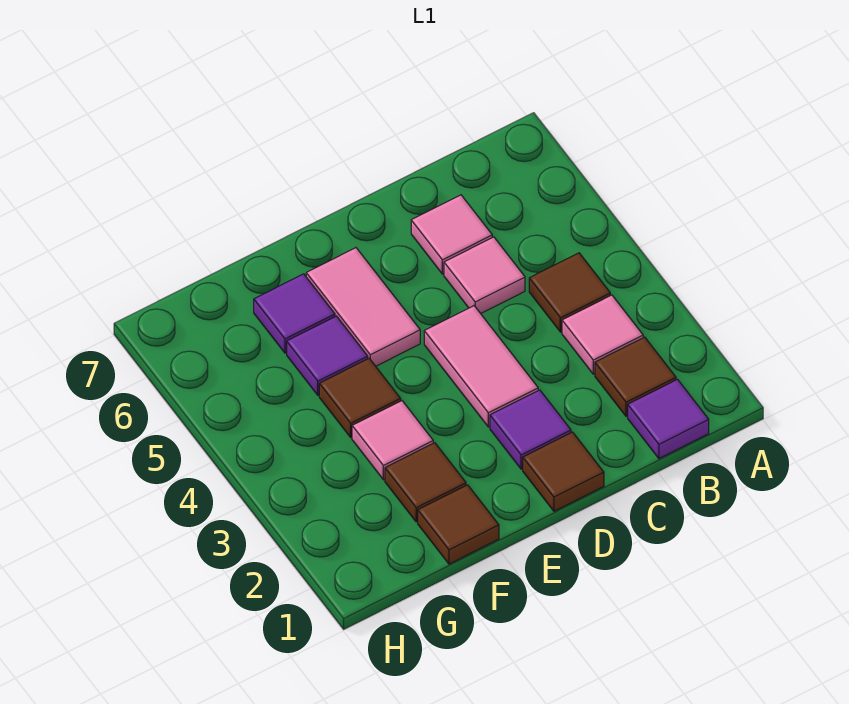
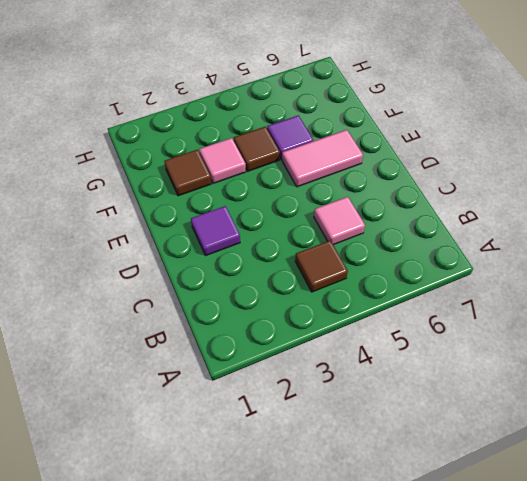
none -> purple tile B1 level 1
none -> brown tile B2 level 1
none -> pink tile B3 level 1

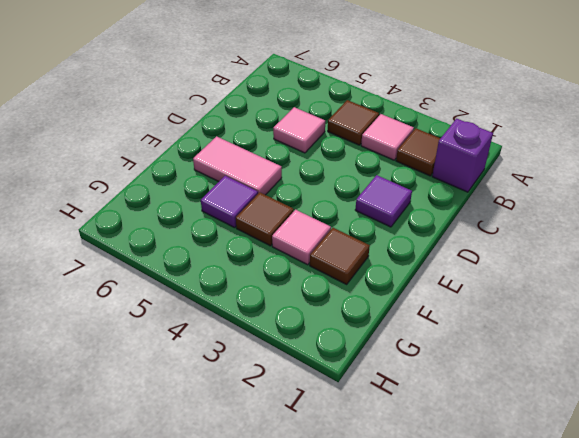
purple brick B1 level 1 -> purple tile B1 level 1
none -> pink tile C6 level 1
none -> brown tile D1 level 1
none -> pink tile D3:D4 level 1

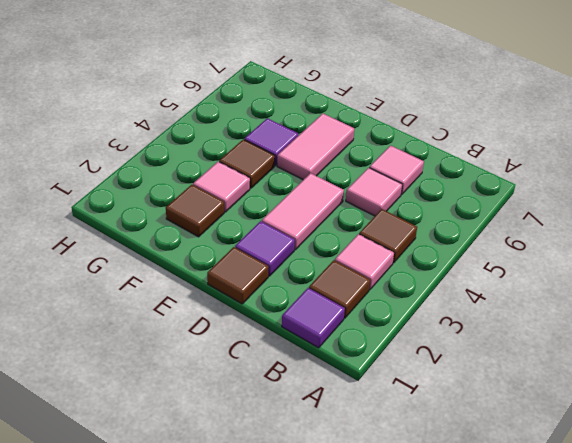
none -> brown tile F1 level 1
none -> purple tile F6 level 1

